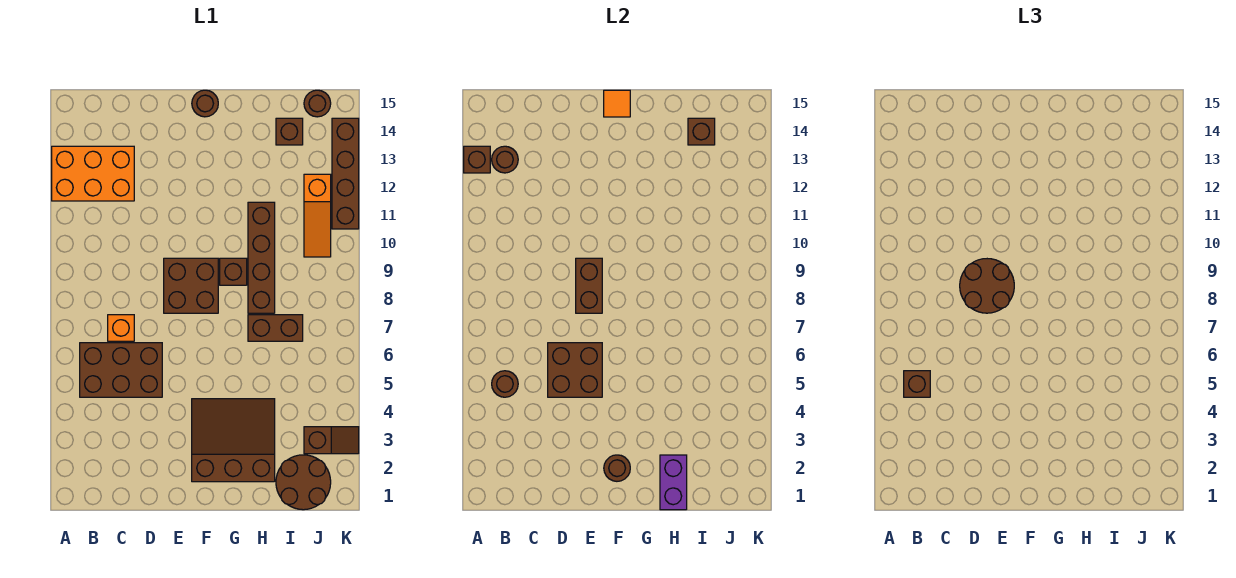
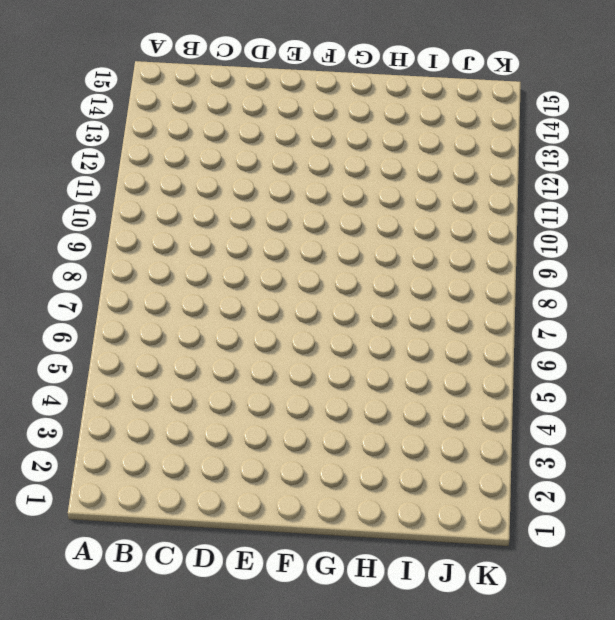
none -> orange brick A12:C13 level 1
none -> brown brick B5:D6 level 1
none -> orange brick C7 level 1

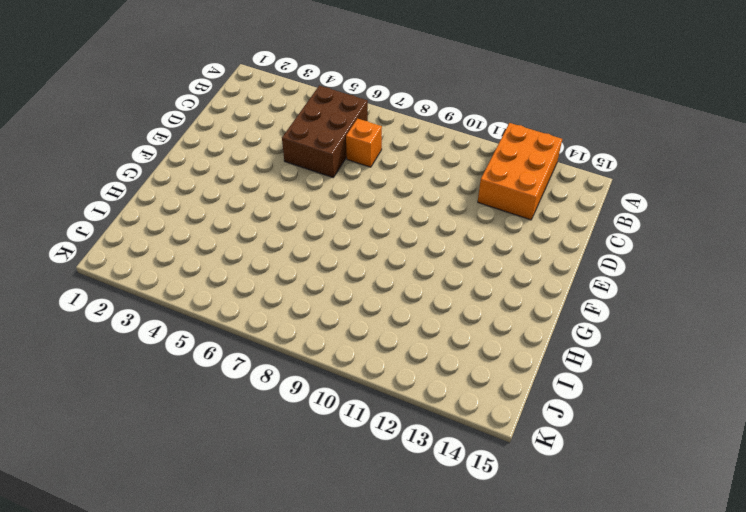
none -> brown brick E8:F9 level 1
none -> brown slope F2:H4 level 1 top 2
none -> brown round brick F15 level 1

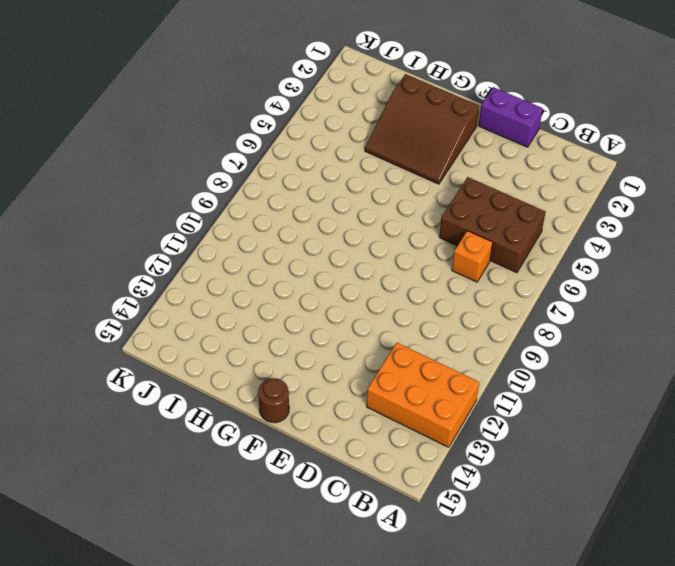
purple brick D1:E1 level 1 -> purple brick H1:H2 level 2
none -> brown brick E8:F9 level 1
none -> brown brick G9 level 1
none -> brown brick H7:I7 level 1

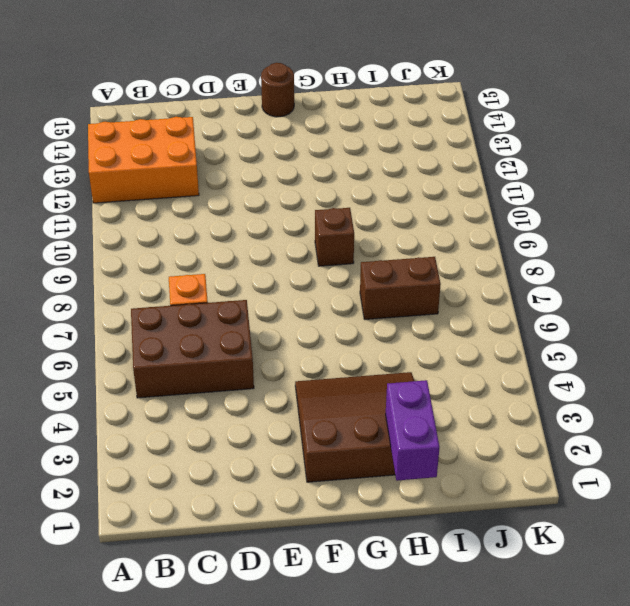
none -> brown brick E8:F9 level 1
none -> brown brick H8:H11 level 1
none -> brown round brick I1:J2 level 1

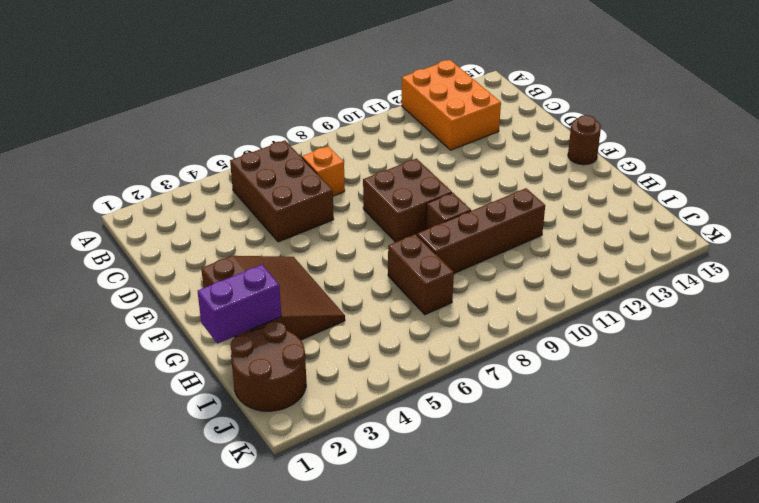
none -> brown brick I14 level 1
none -> brown slope J3:K3 level 1 top J
none -> orange slope J10:J12 level 1 top 12

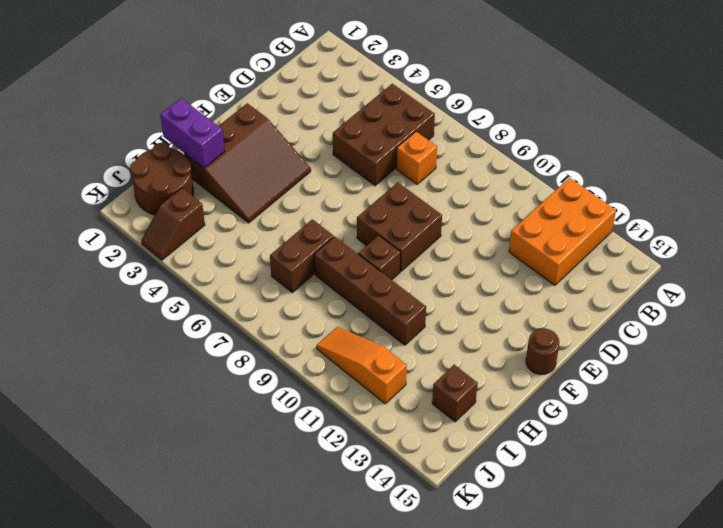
none -> brown round brick J15 level 1
none -> brown brick K11:K14 level 1
none -> brown brick A13 level 2

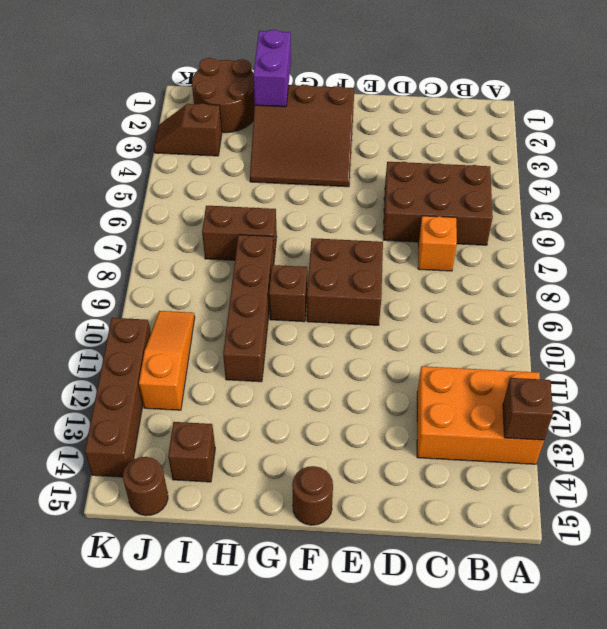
none -> brown round brick B5 level 2
none -> brown round brick B13 level 2
none -> brown brick D5:E6 level 2

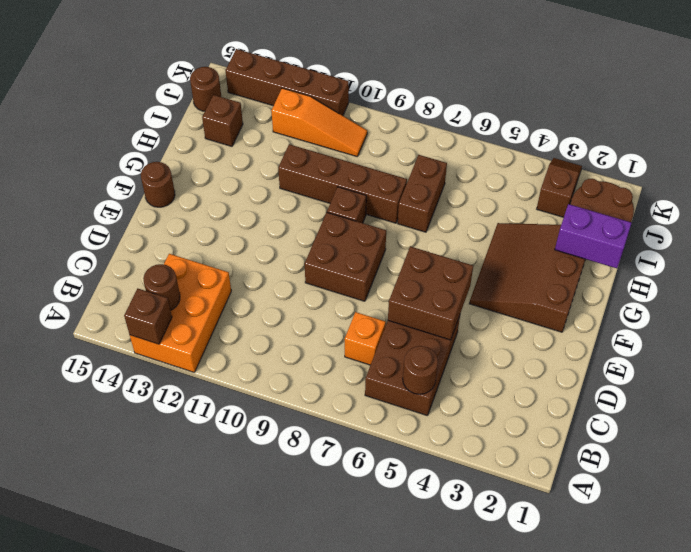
none -> brown brick E8:E9 level 2
none -> brown round brick F2 level 2
none -> orange tile F15 level 2

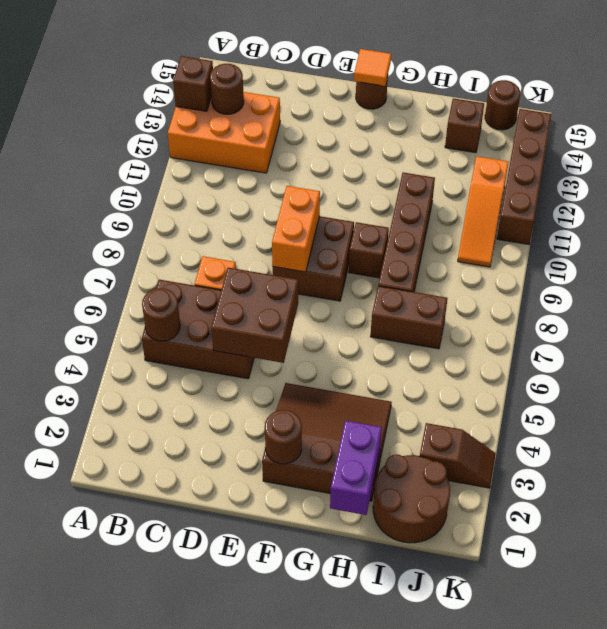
orange brick E8:E9 level 2 -> brown brick E8:E9 level 2
none -> brown brick I14 level 2
none -> brown brick B5 level 3
none -> brown round brick D8:E9 level 3

